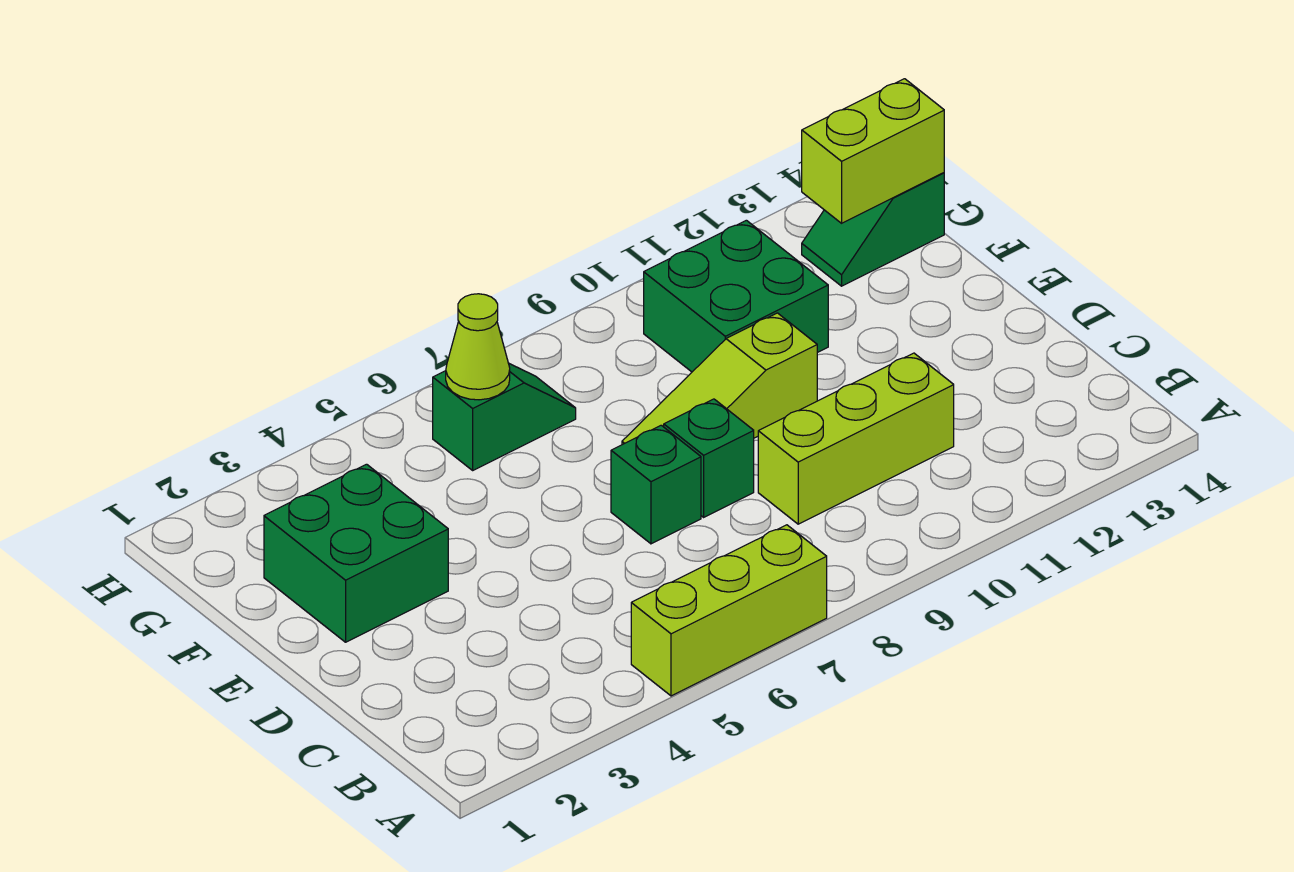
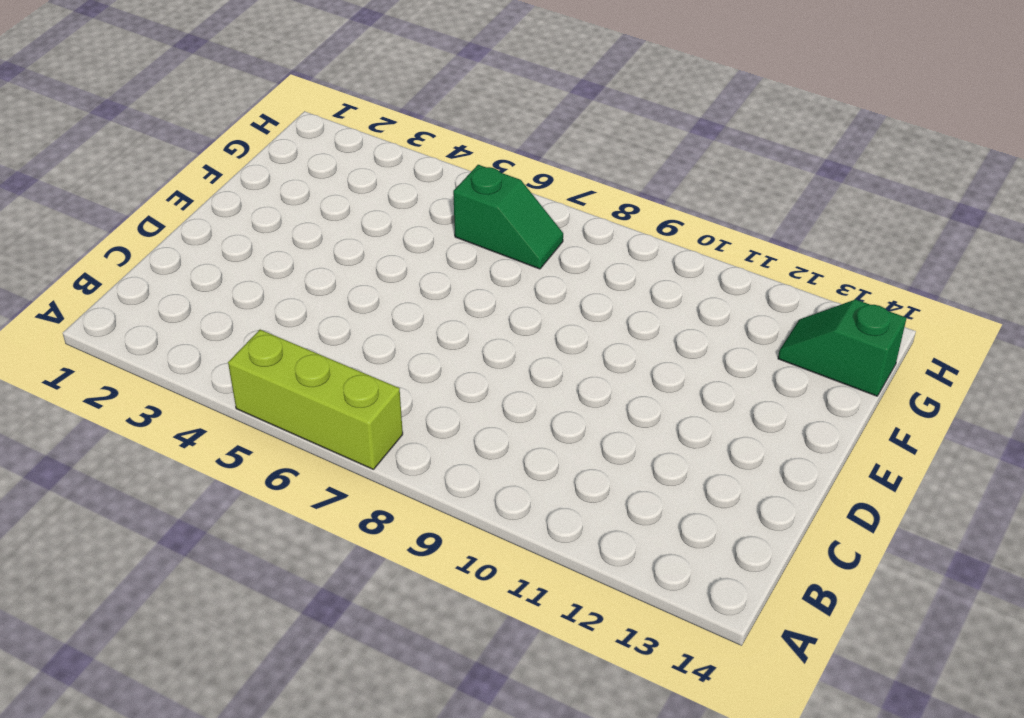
none -> lime brick C9:C11 level 1
none -> green brick D7 level 1

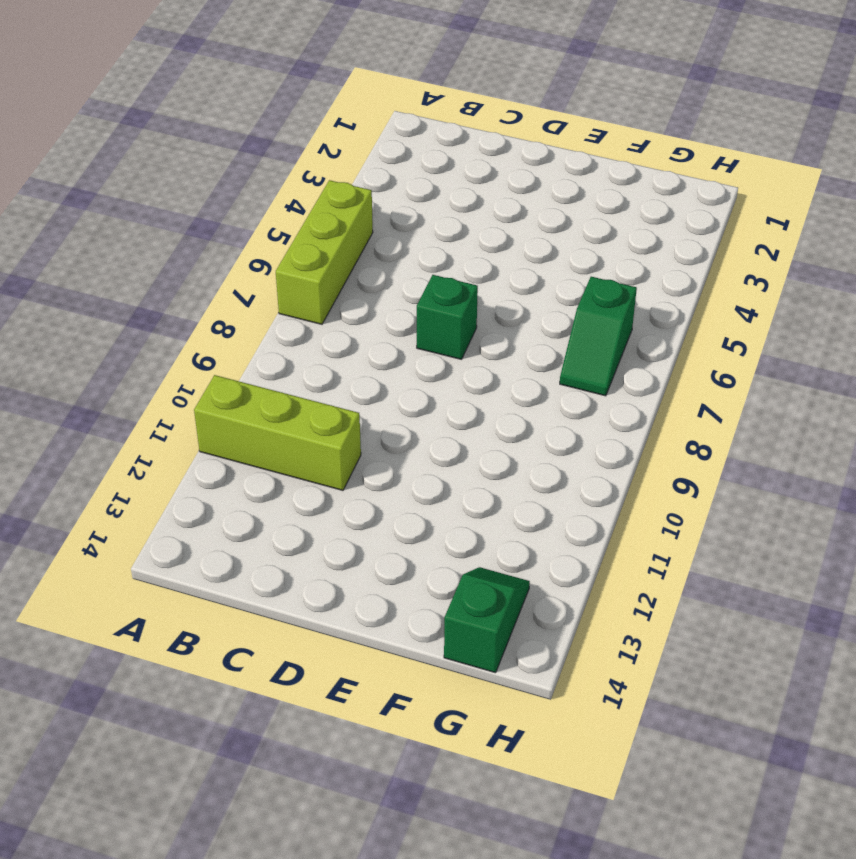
lime brick A11:C11 level 1 -> lime brick C9:C11 level 1
none -> green brick D8 level 1
none -> green brick E2:F3 level 1

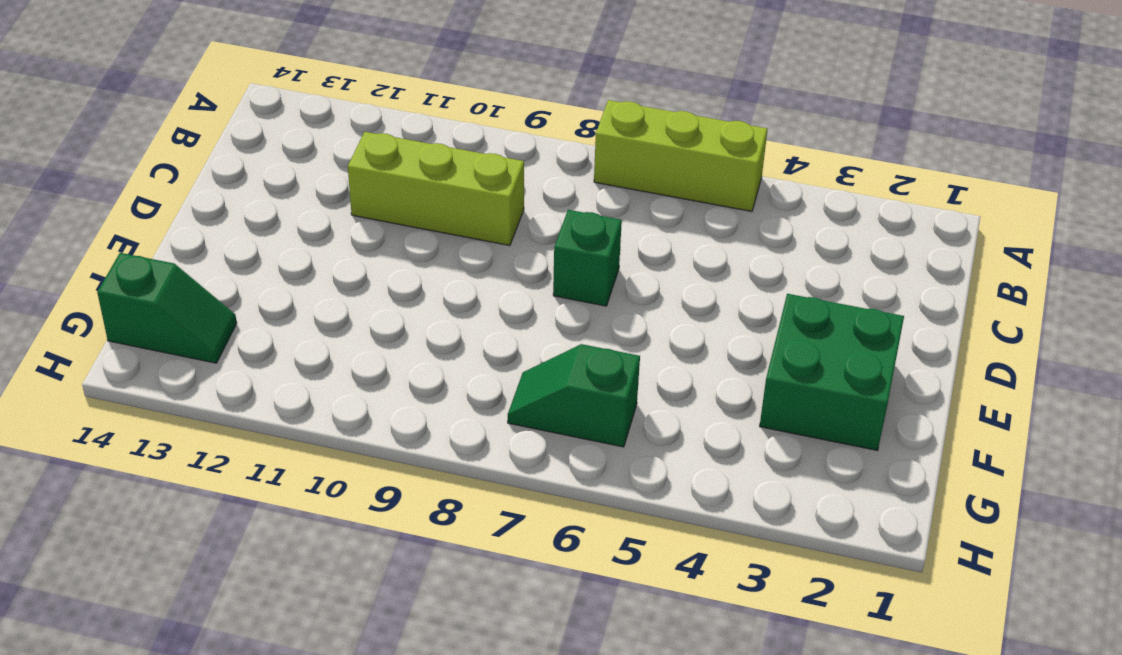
none -> green brick D8 level 1
none -> lime slope E8:E10 level 1 top 10

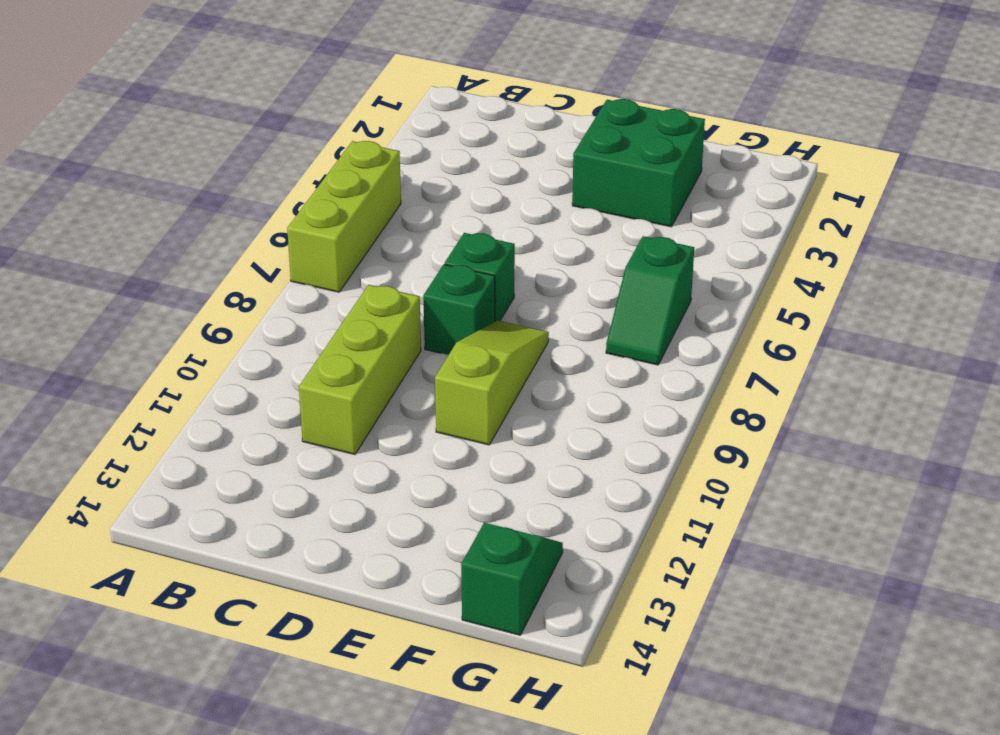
none -> green brick F10:G11 level 1
none -> lime cone G6 level 2

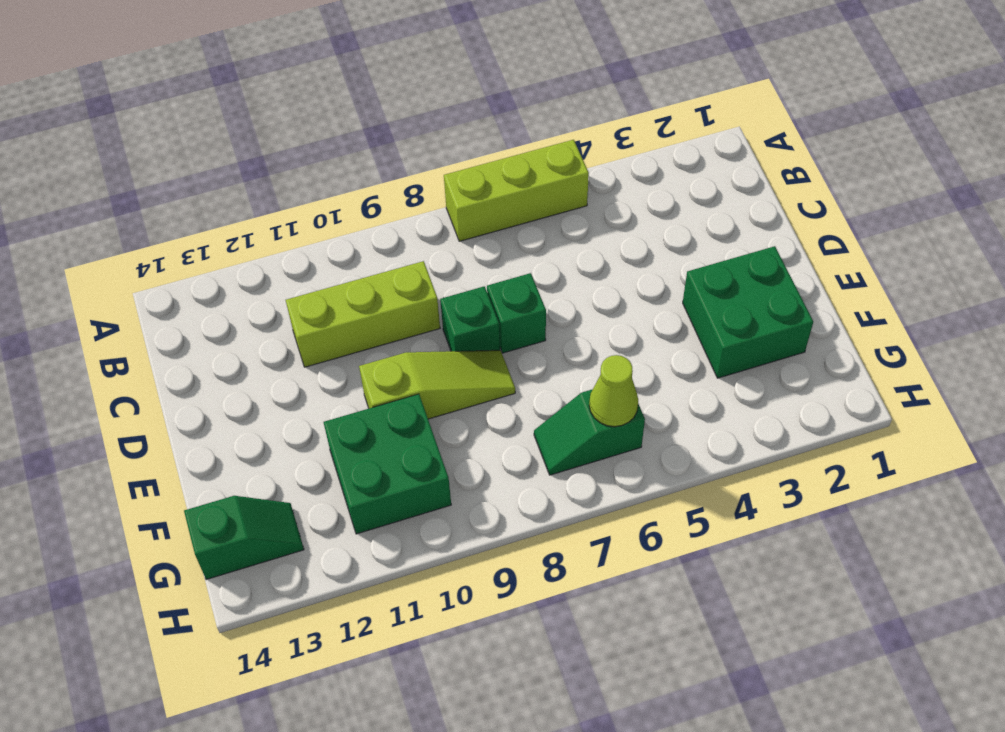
none -> lime brick G13:G14 level 2

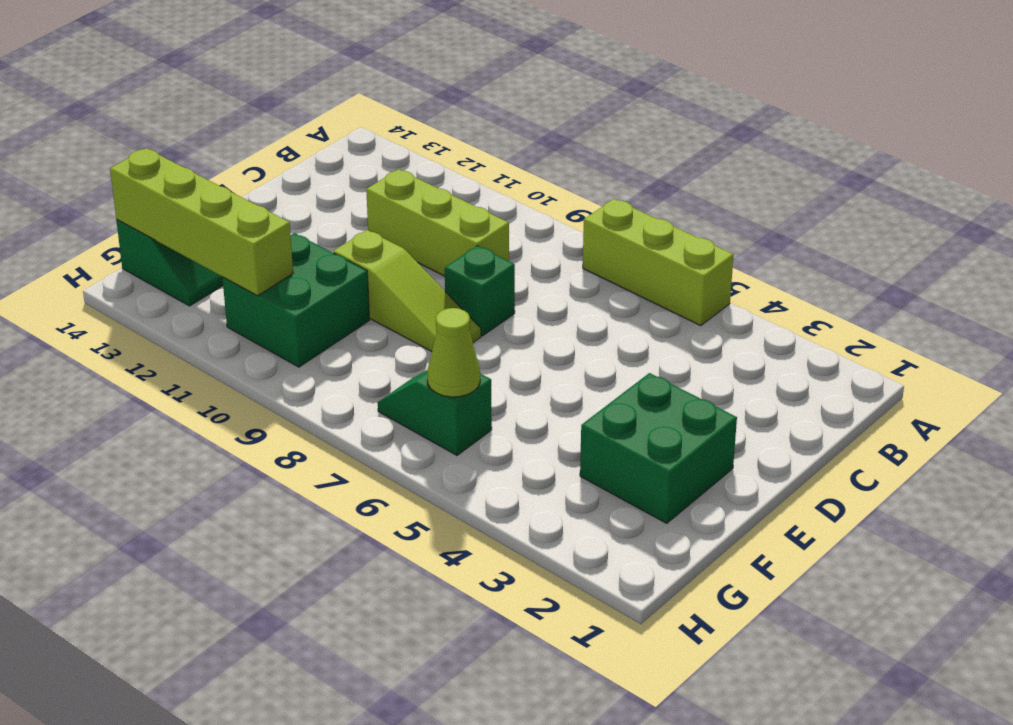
lime brick G11:G14 level 2 -> lime brick G13:G14 level 2
none -> green brick D7 level 1

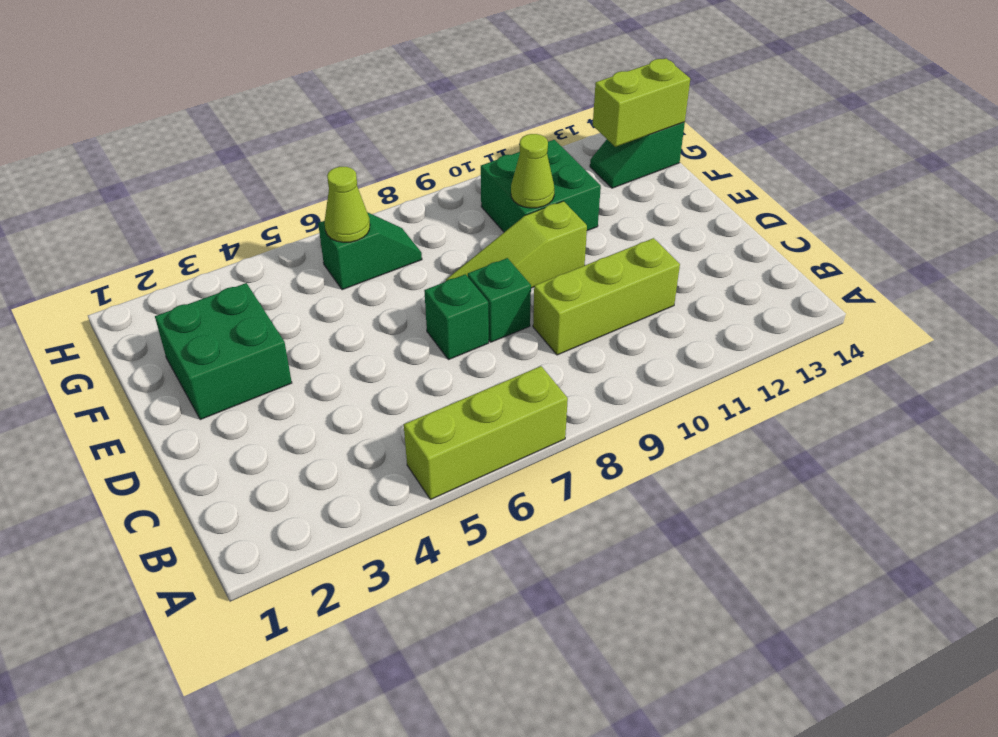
lime cone F10 level 2 -> none

